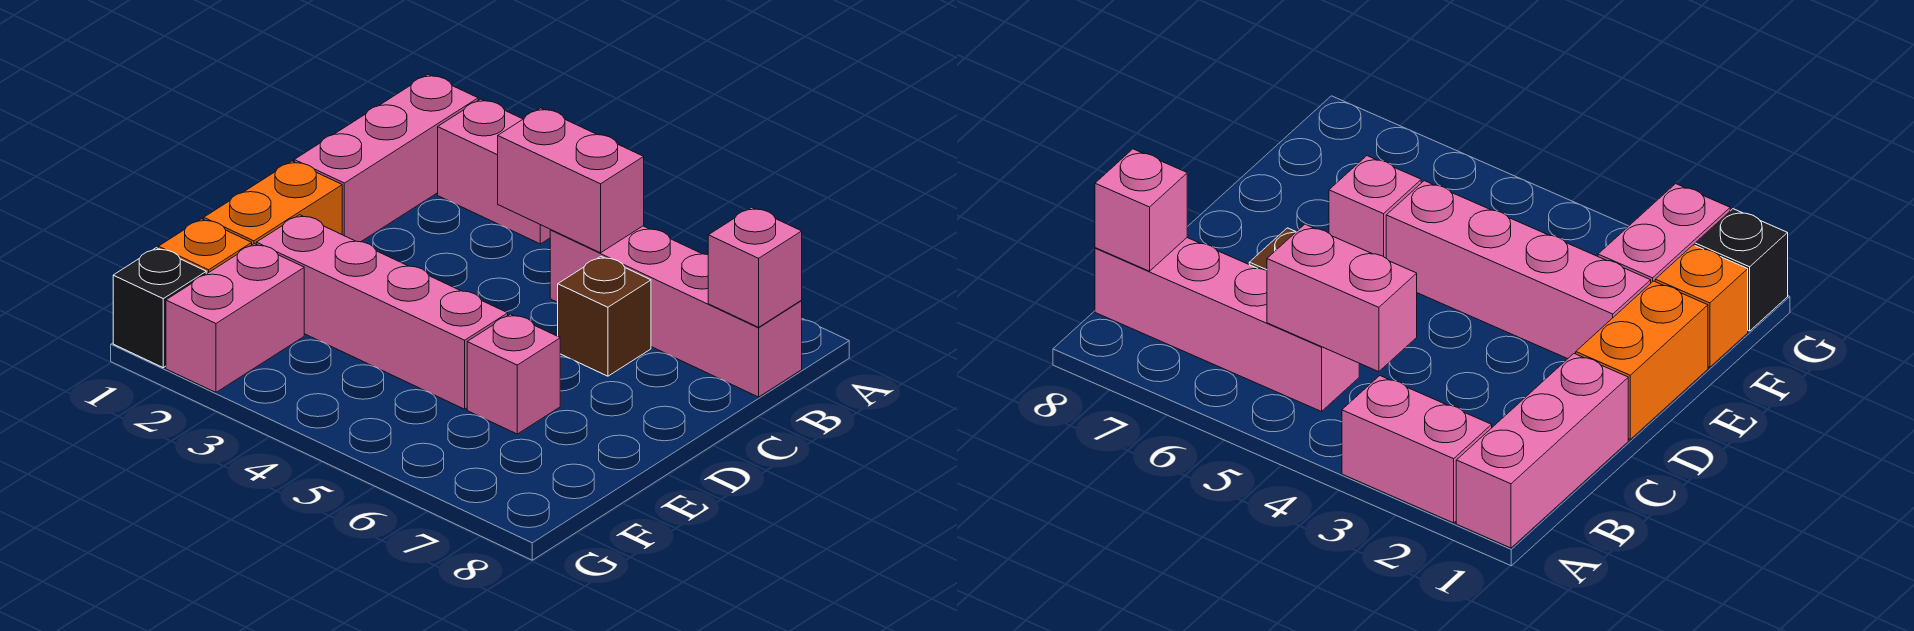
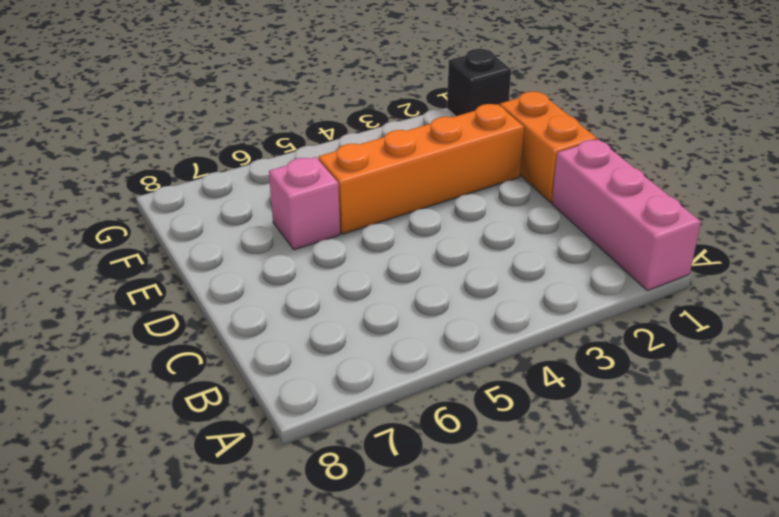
orange brick E2:E5 level 1 -> pink brick E2:E5 level 1
none -> pink brick A2:A3 level 1
none -> pink brick B5:B8 level 1
none -> brown brick C6 level 1

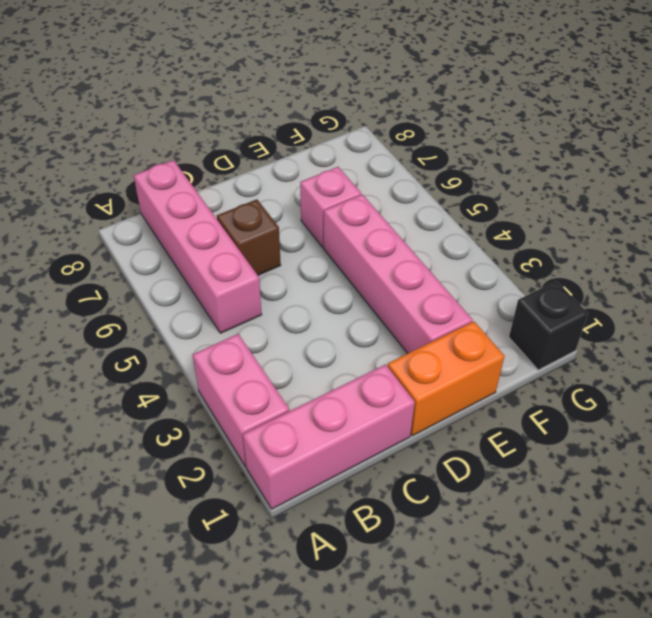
none -> orange brick F1 level 1
none -> pink brick F2:G2 level 1
none -> pink brick B4:B5 level 2

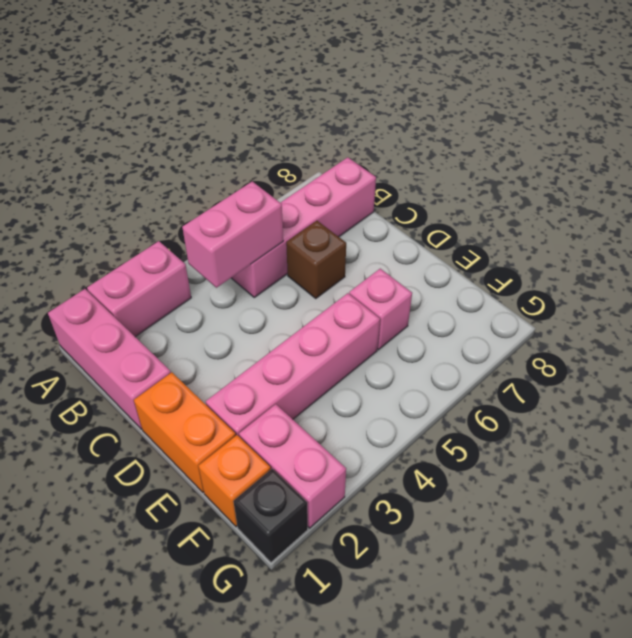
none -> pink brick B8 level 2

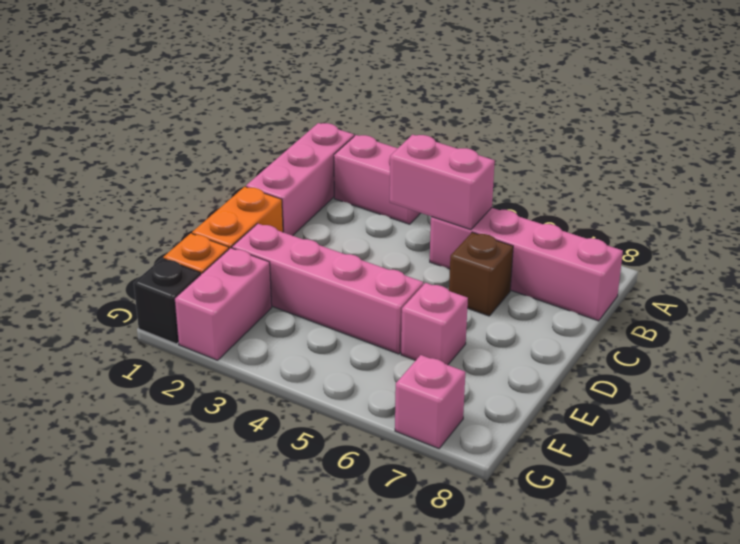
pink brick G7 level 1 -> pink brick B8 level 2

